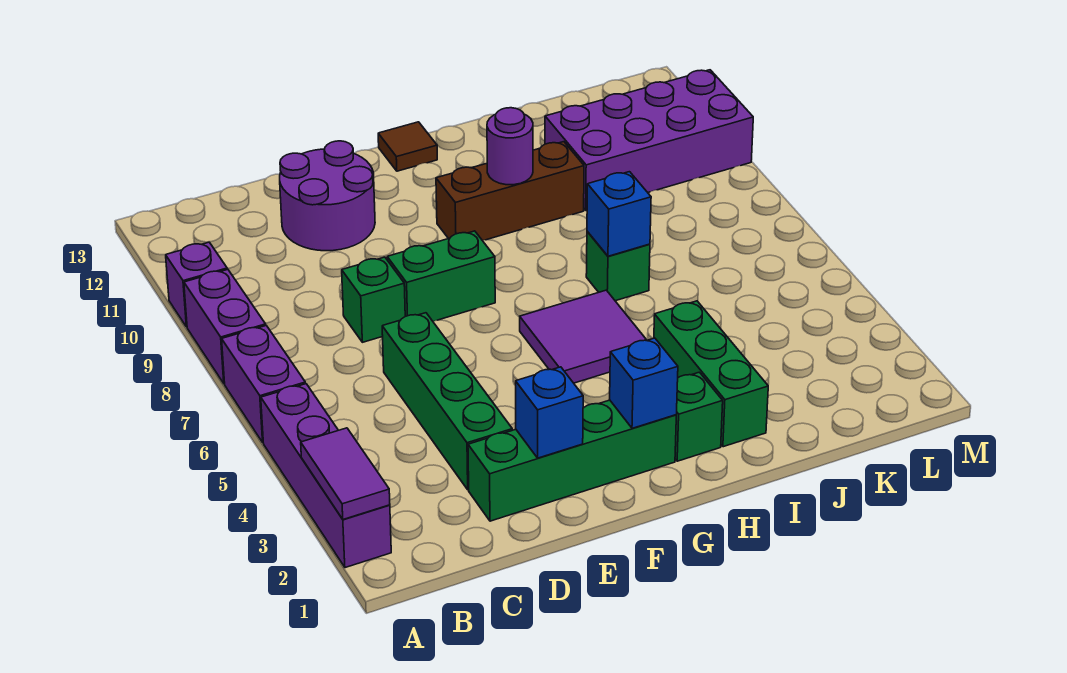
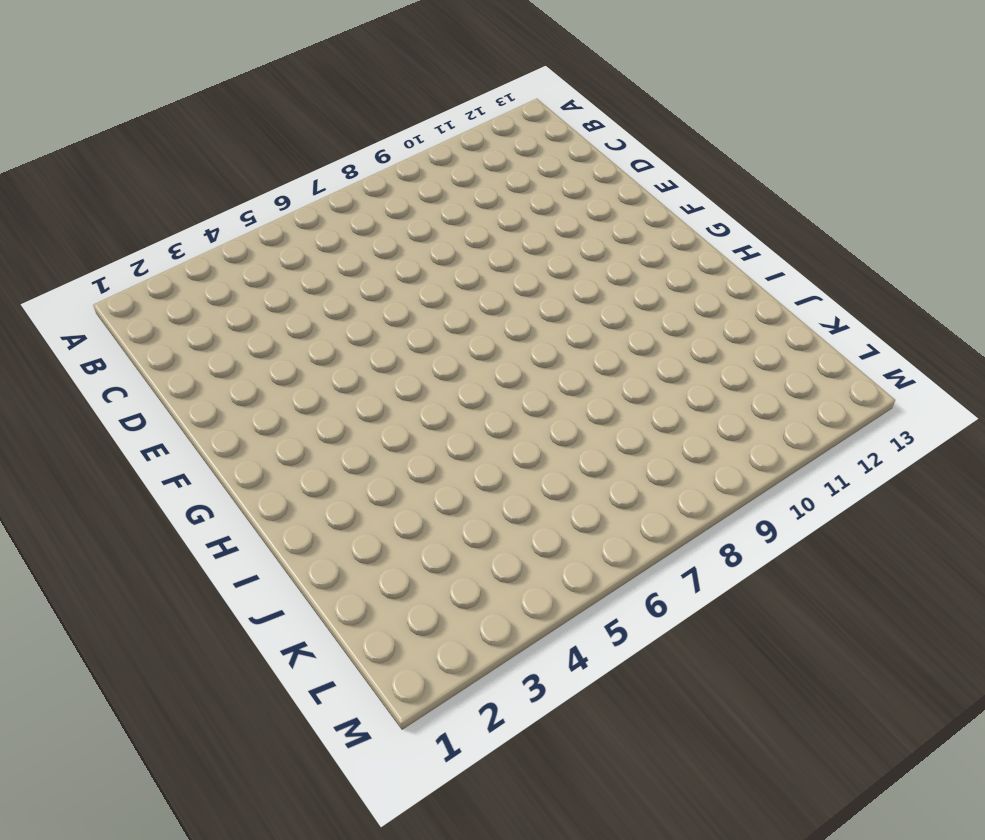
none -> purple brick A2:A5 level 1
none -> purple brick A6:A7 level 1
none -> purple brick A8:A9 level 1

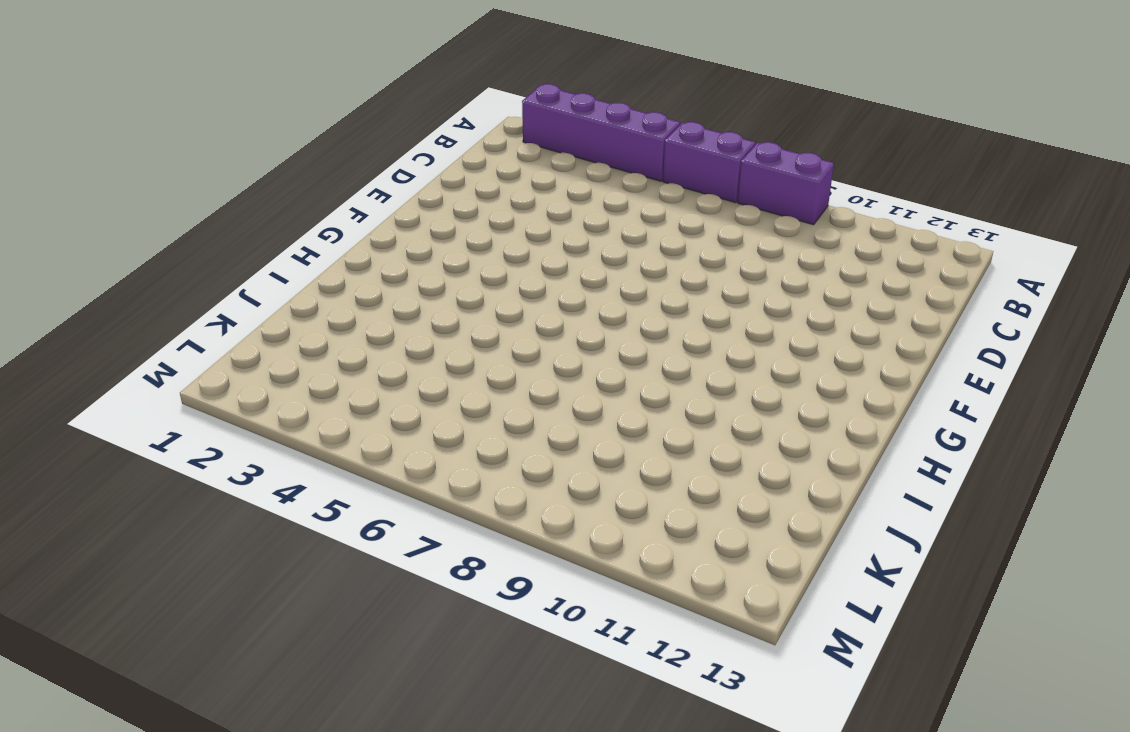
none -> purple brick A10 level 1
none -> green brick D2:G2 level 1
none -> green brick D3:D6 level 1

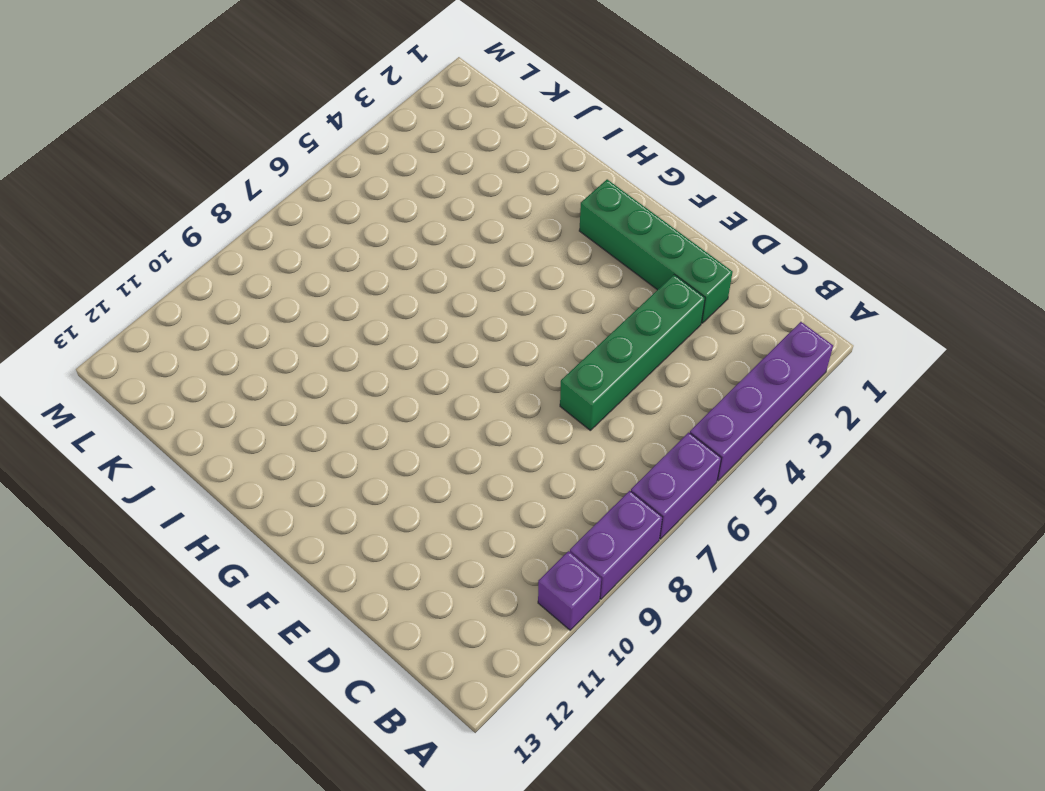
none -> green brick D8 level 1
none -> purple round brick D11:E12 level 1
none -> green brick E8:F8 level 1

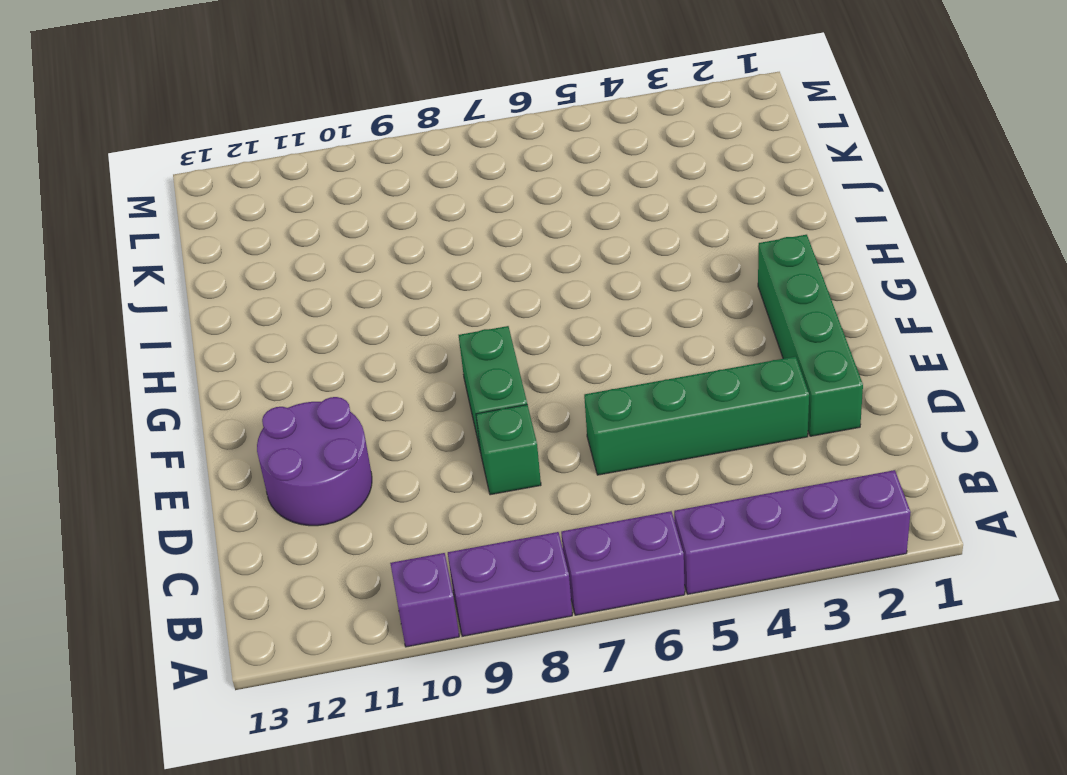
none -> purple tile G5:H6 level 1
none -> brown brick G10:I10 level 1
none -> brown tile G13 level 1

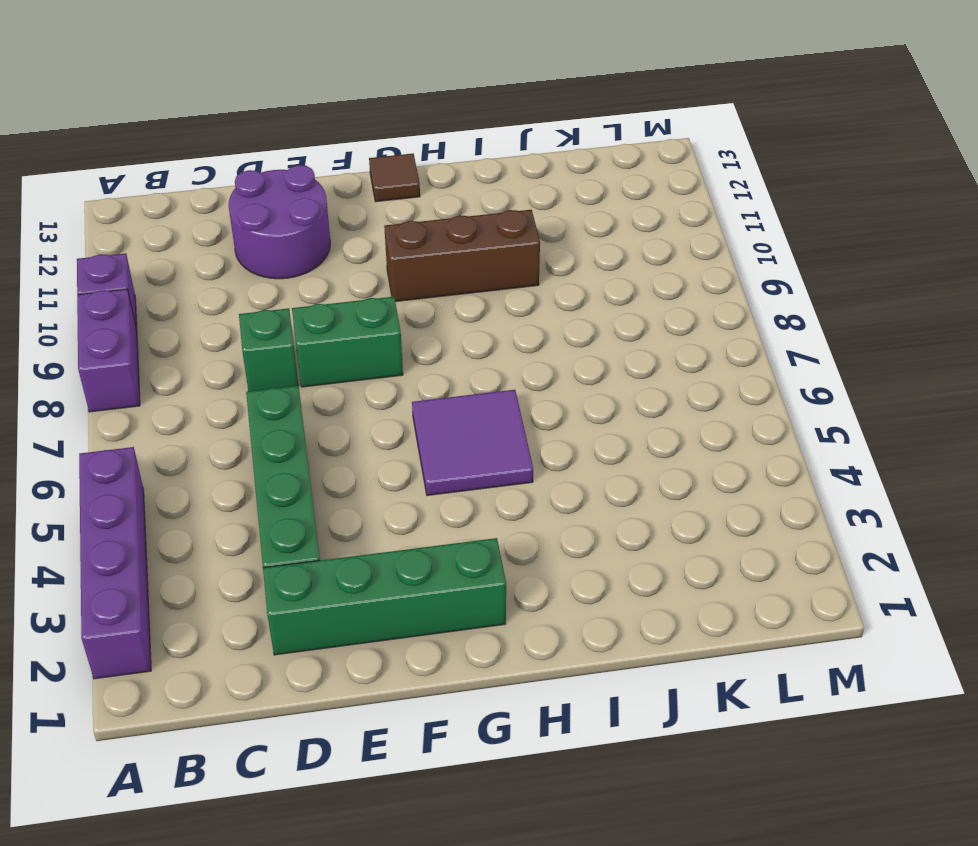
none -> purple brick A6:A7 level 1
none -> green brick H2 level 1
none -> green brick I2:I4 level 1

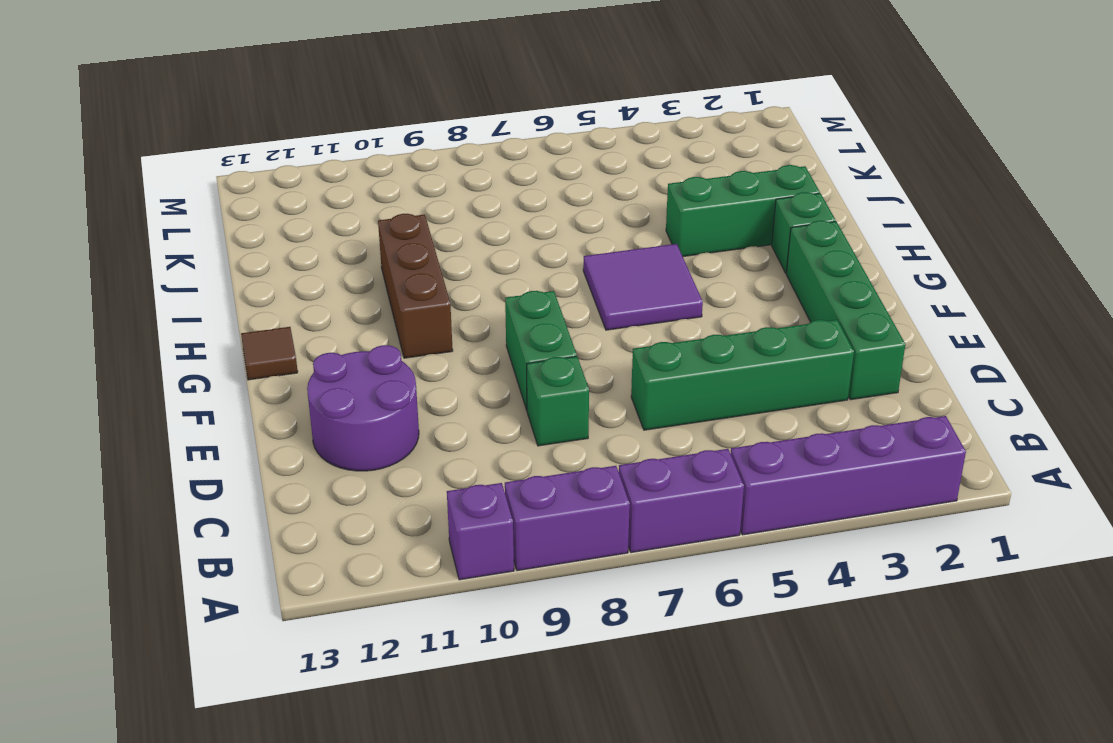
none -> green brick I7 level 1
none -> purple brick J10:M11 level 1
none -> purple tile A2:A3 level 2

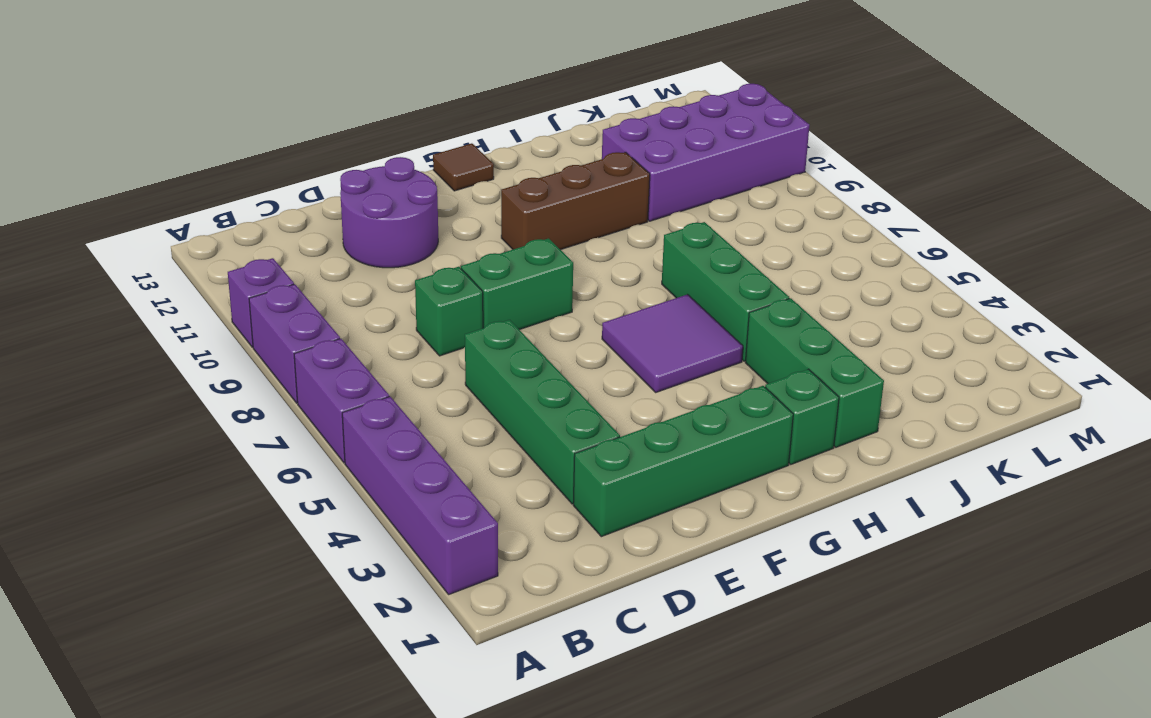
green brick I5:I7 level 1 -> green brick I7 level 1
none -> purple tile A2:A3 level 2
none -> blue brick E2 level 2
none -> blue brick G2 level 2

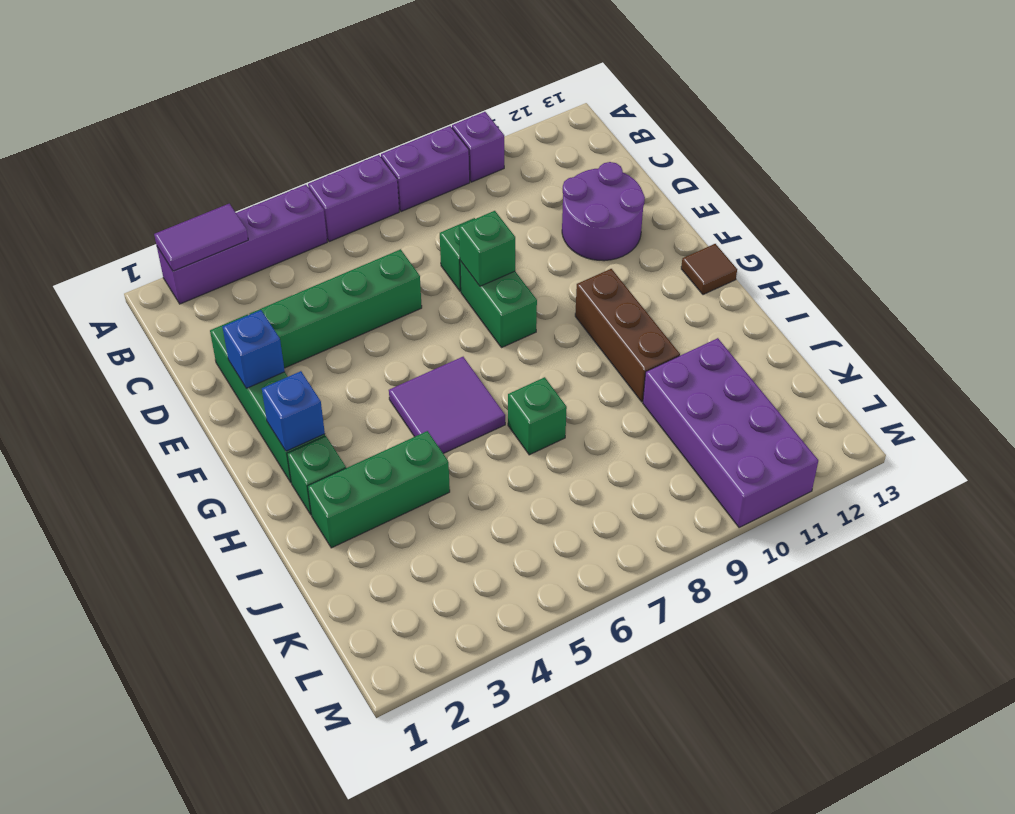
green brick E8 level 2 -> none
none -> purple round brick H10 level 2
none -> blue brick I7 level 2

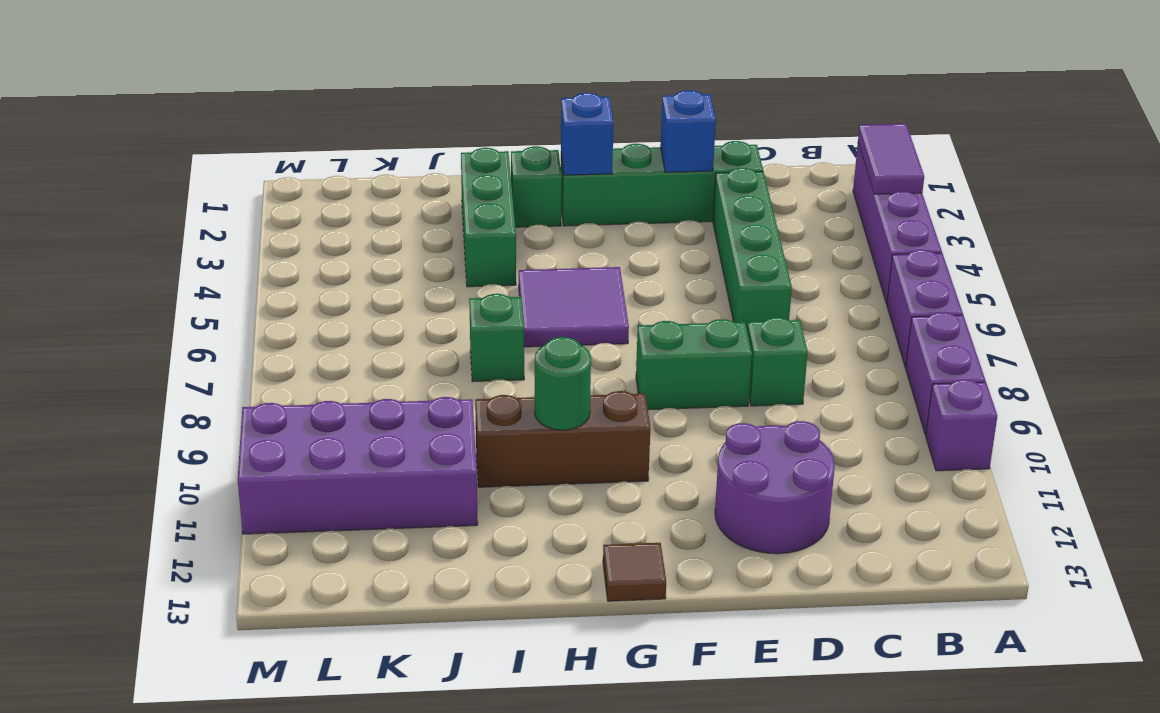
green round brick H10 level 2 -> purple round brick H10 level 2
none -> blue brick I7 level 2

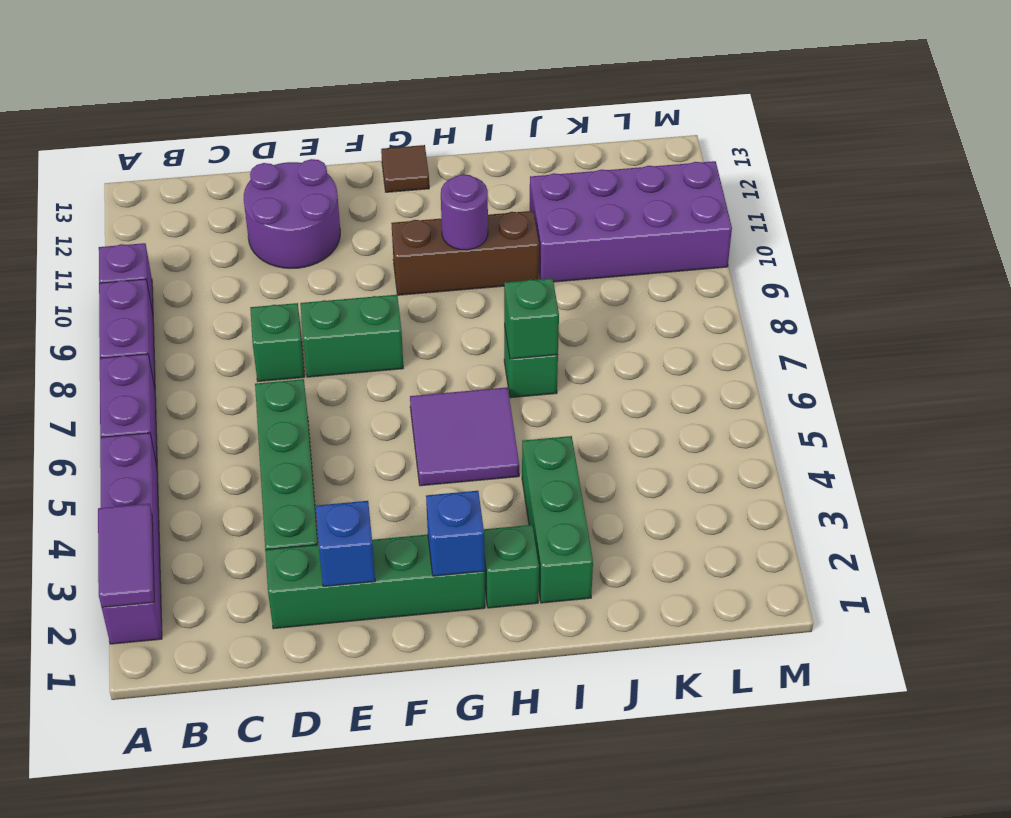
green brick I7 level 2 -> blue brick I7 level 2

